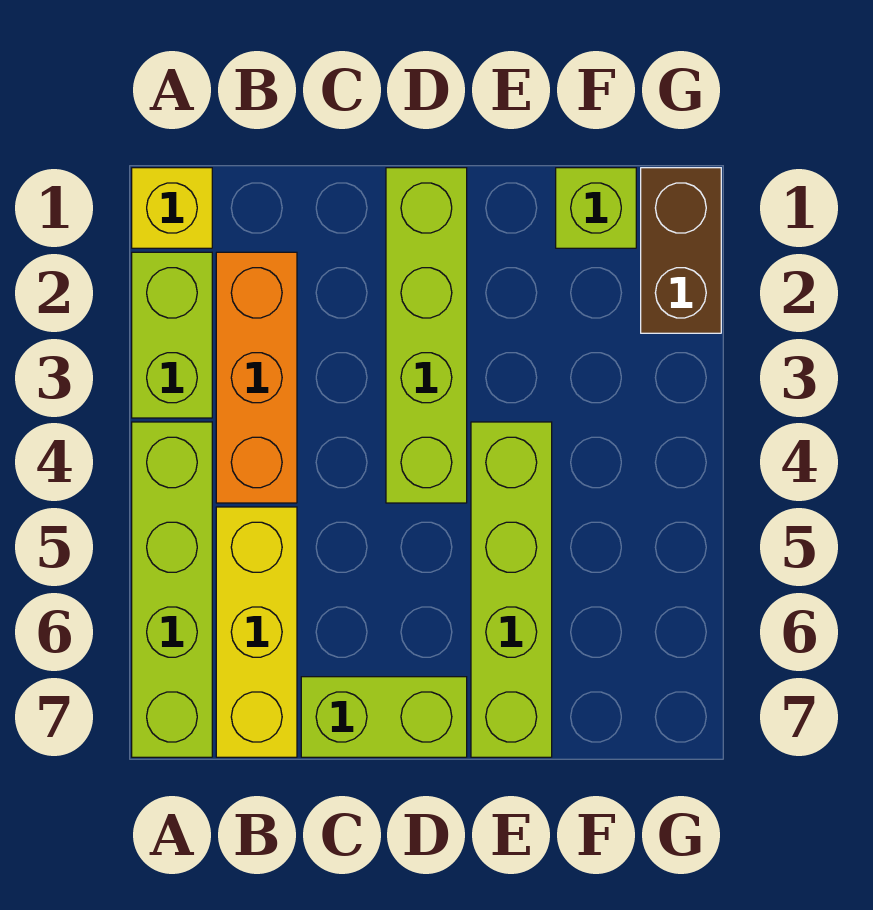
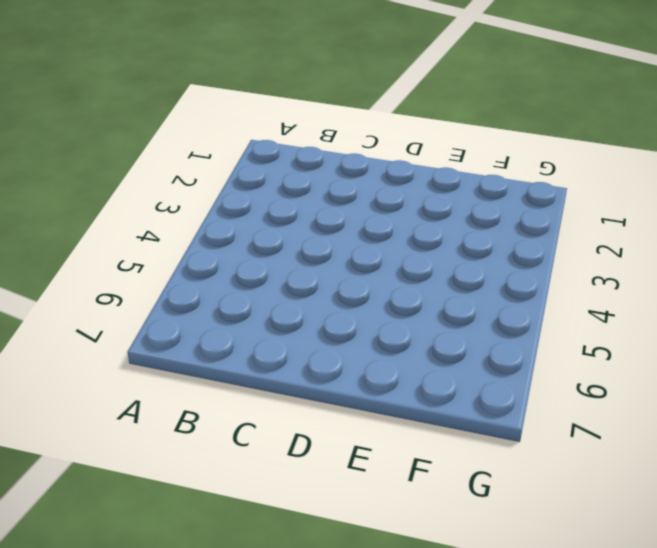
none -> yellow brick A1 level 1
none -> lime brick A2:A3 level 1

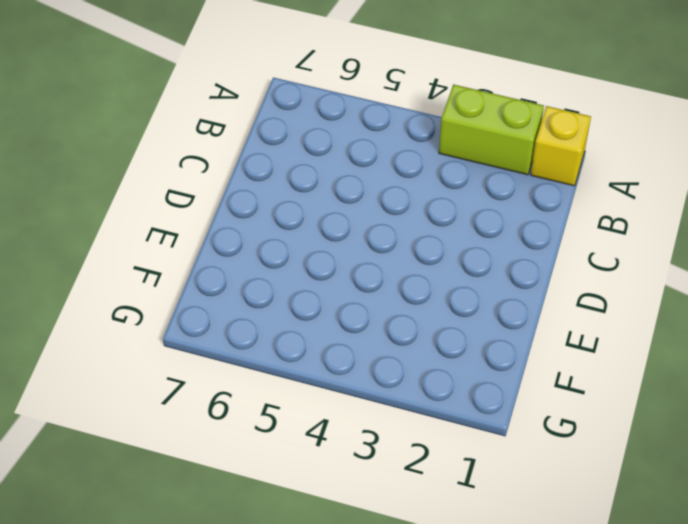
none -> lime brick A4:A7 level 1
none -> orange brick B2:B4 level 1

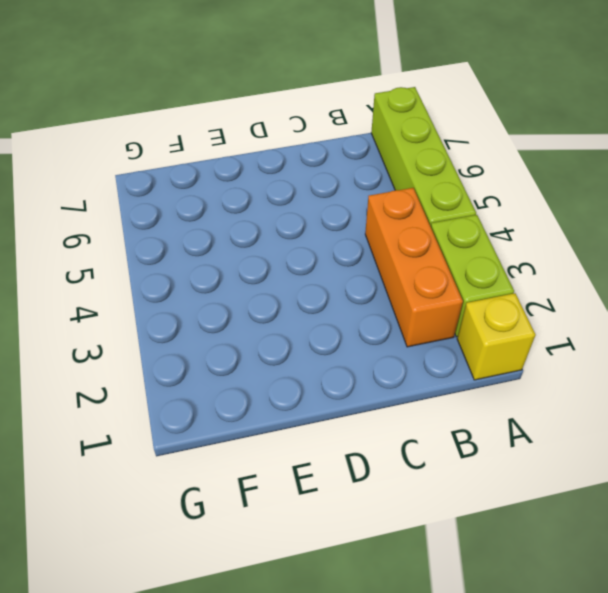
none -> yellow brick B5:B7 level 1
none -> lime brick C7:D7 level 1

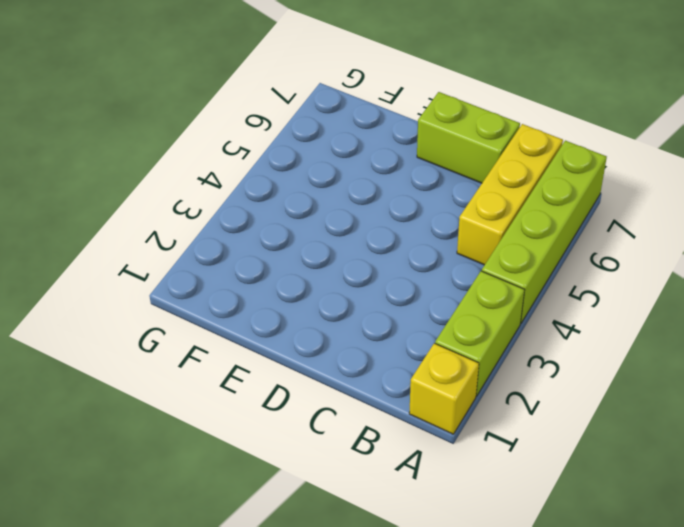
none -> orange brick B2:B4 level 1
none -> lime brick D1:D4 level 1

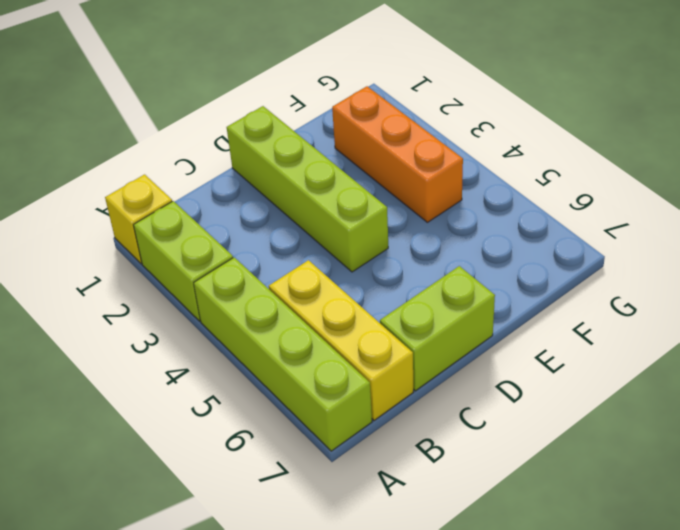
orange brick F2:F4 level 1 -> orange brick B2:B4 level 1
none -> lime brick E4:E7 level 1
none -> lime brick F1 level 1

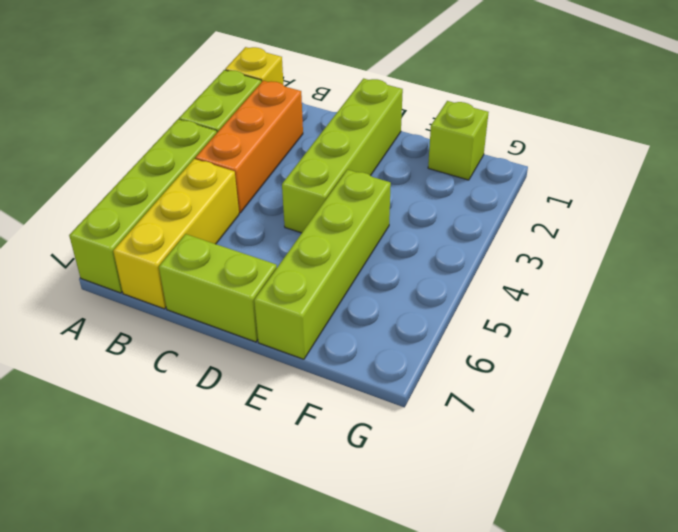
none -> brown brick G1:G2 level 1

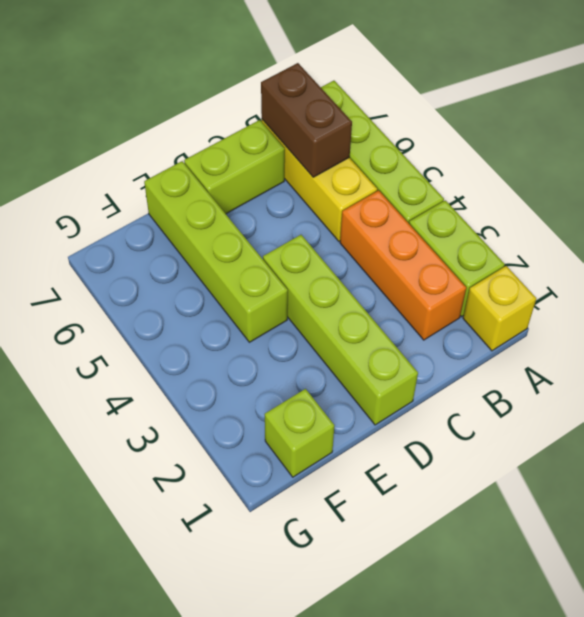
brown brick B6:B7 level 2 -> brown brick G1:G2 level 1

